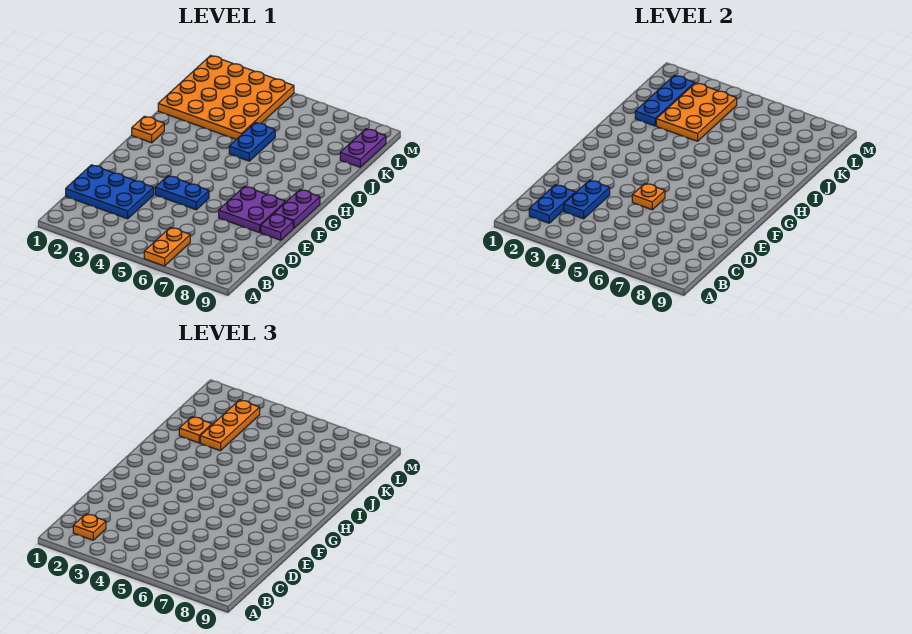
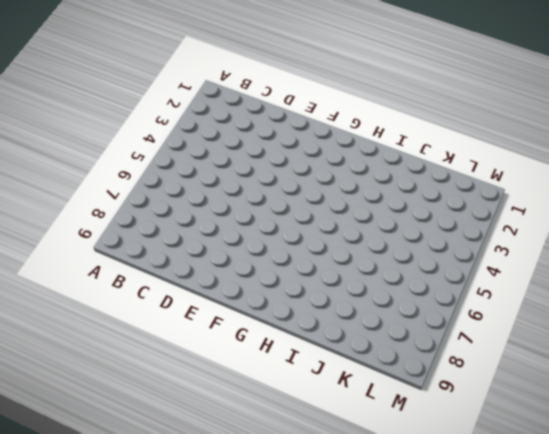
none -> orange plate A6:B6 level 1
none -> blue plate C1:D3 level 1
none -> blue plate E4:E5 level 1

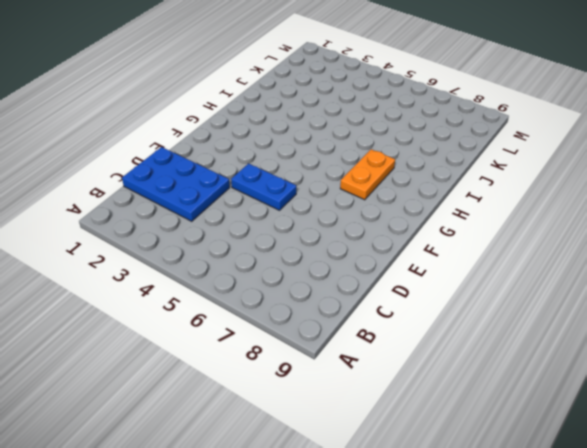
orange plate G7:H7 level 1 -> orange plate A6:B6 level 1
none -> purple plate E7:F8 level 1
none -> purple plate E9 level 1
none -> purple plate F9:G9 level 1

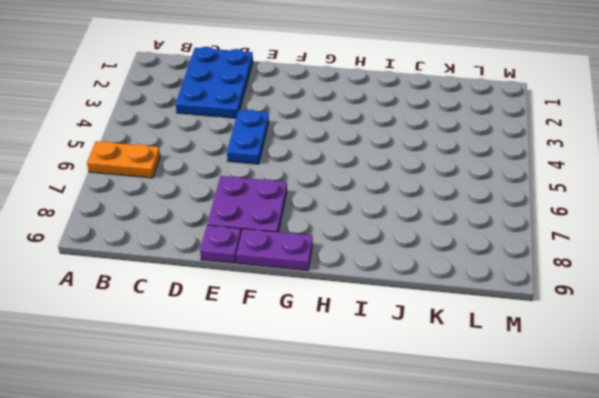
none -> orange plate H1 level 1
none -> blue plate I5:J5 level 1
none -> orange plate J1:M4 level 1

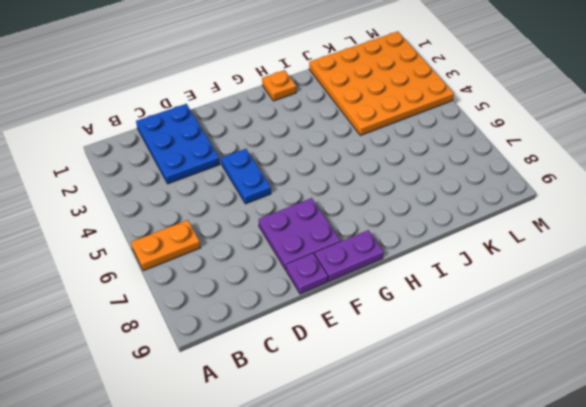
none -> blue plate I5:J5 level 1
none -> purple plate K9:L9 level 1
none -> blue plate B2:C2 level 2

